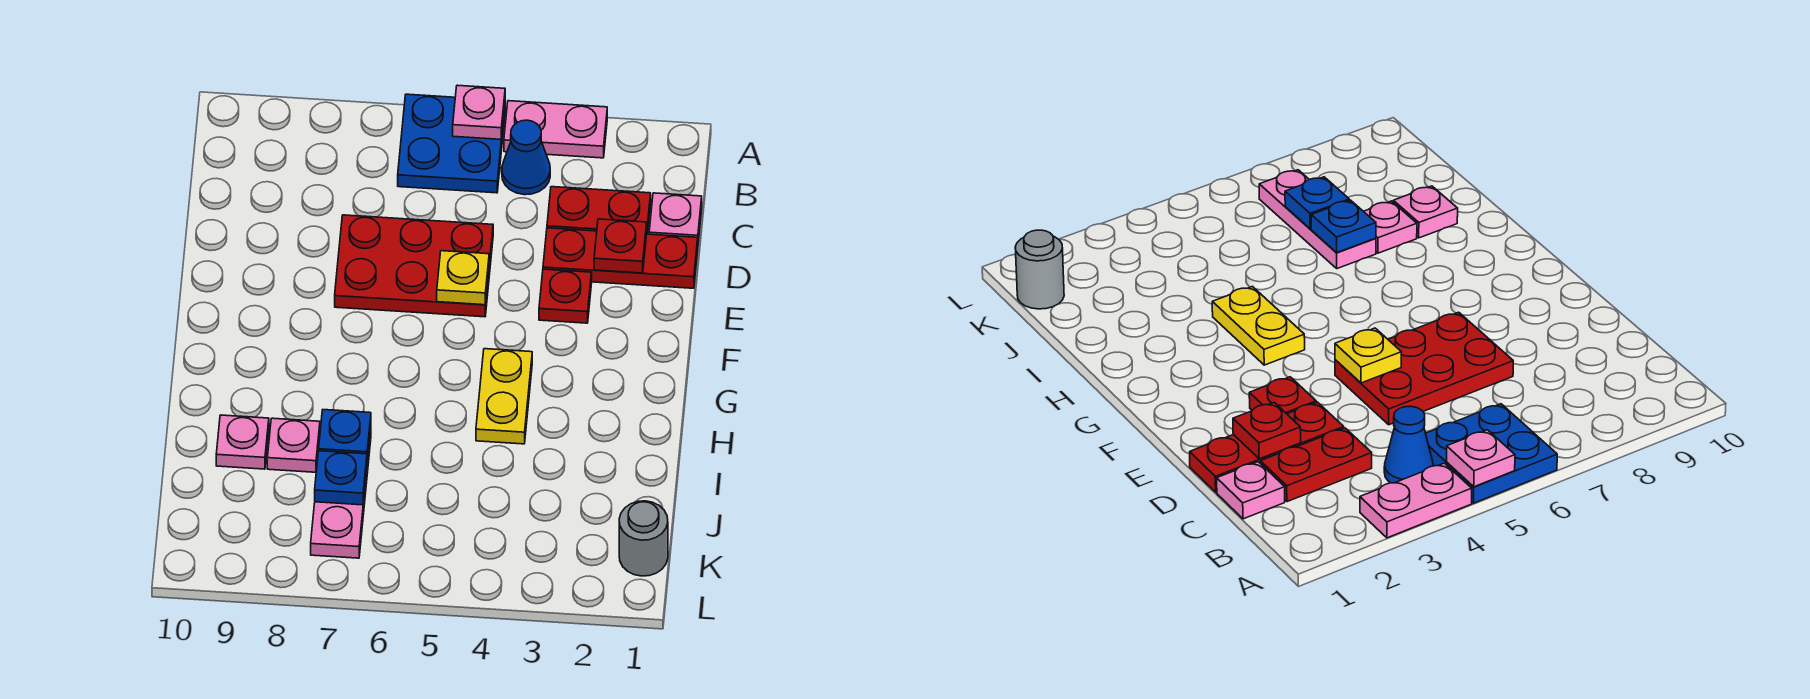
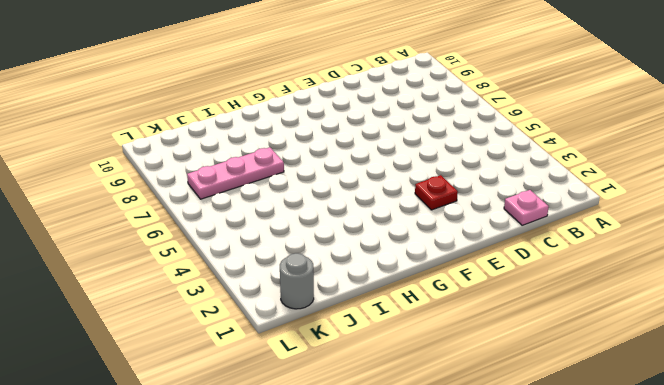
none -> pink plate A3:A4 level 1
none -> blue plate A5:B6 level 1
none -> blue cone B4 level 1

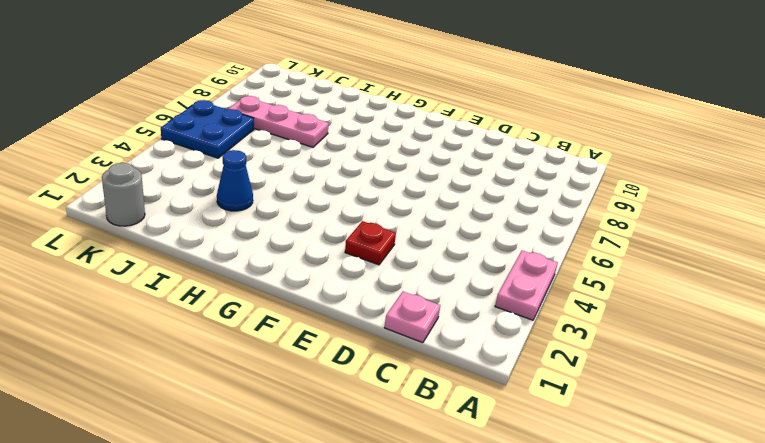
blue cone I3 level 1 -> blue cone B4 level 1
blue plate K5:L6 level 1 -> blue plate A5:B6 level 1
none -> red plate C2:C3 level 1
none -> red plate D1:D3 level 1
none -> red plate D5:E7 level 1

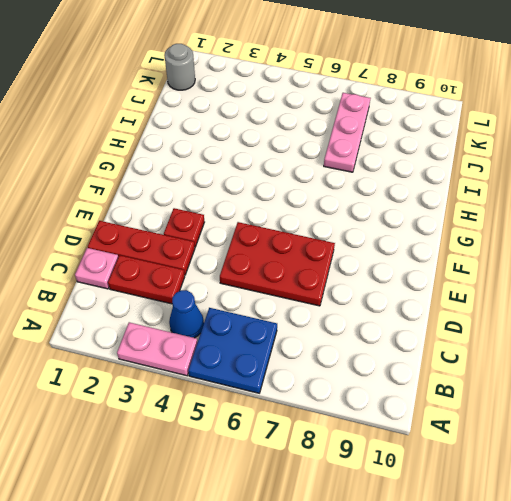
none -> yellow plate G4:H4 level 1
none -> pink plate I8 level 1
none -> pink plate I9 level 1

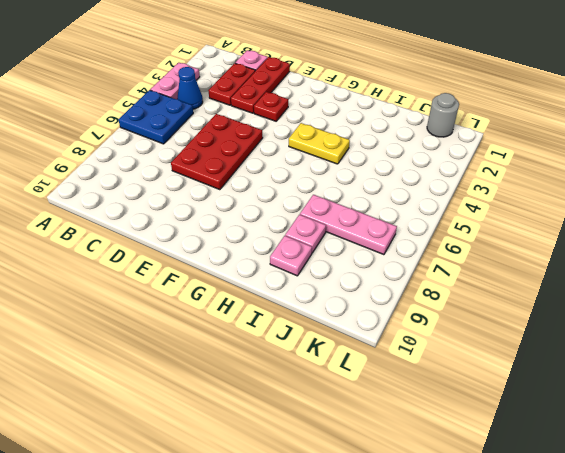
none -> pink plate A5 level 2
none -> red plate D2 level 2
none -> yellow plate E5 level 2

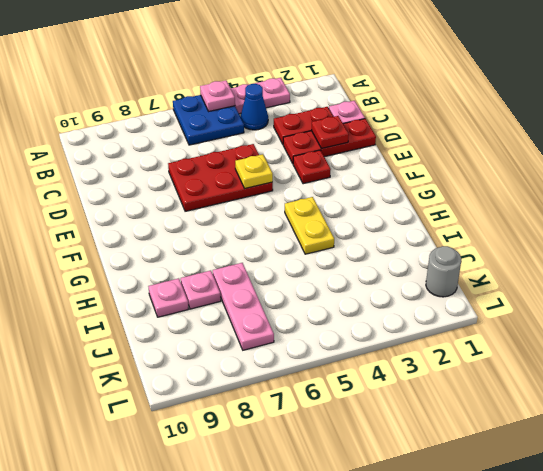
none -> blue plate I7 level 2
none -> blue plate J7 level 2

